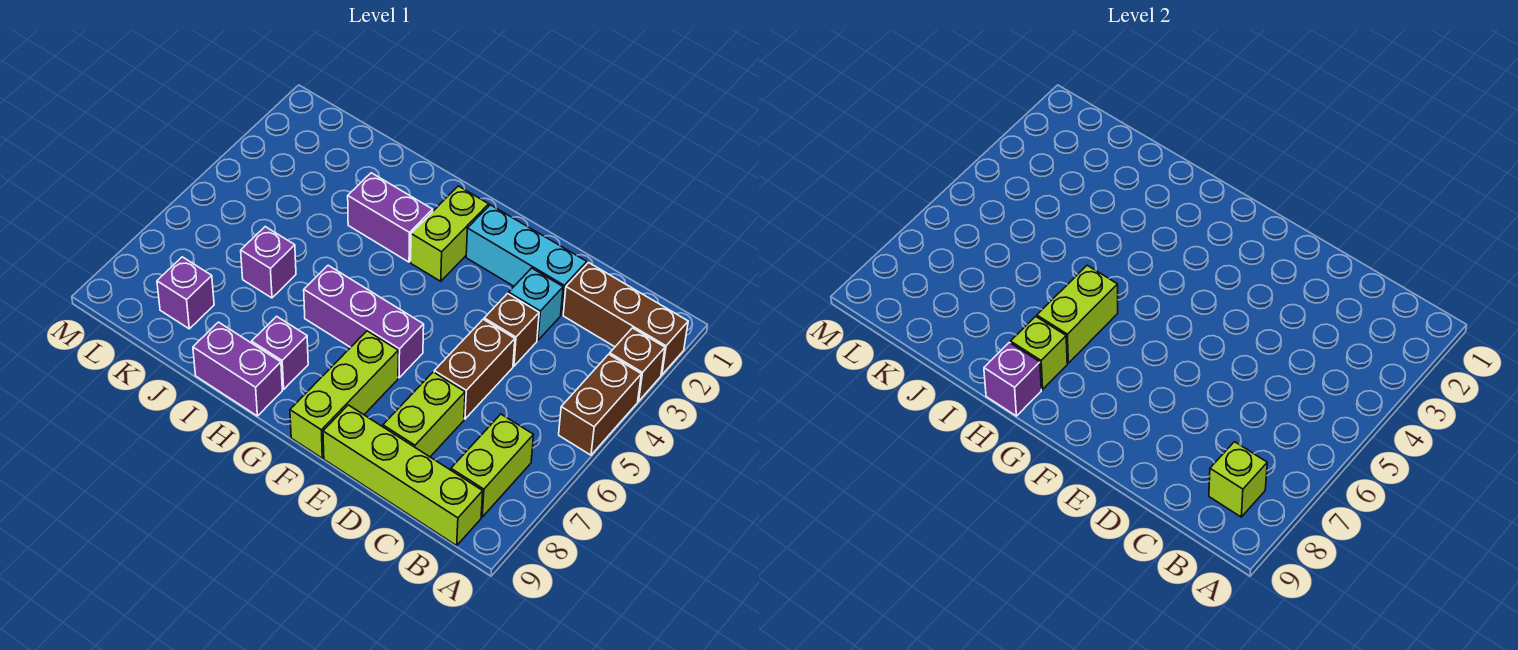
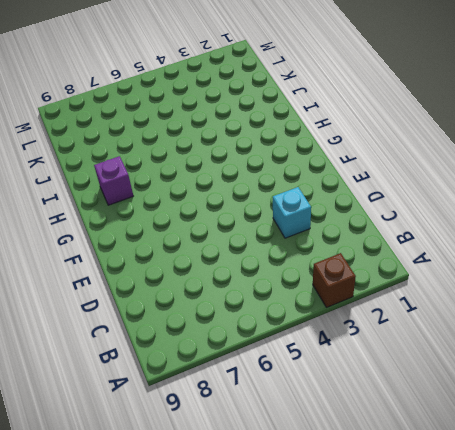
none -> brown brick A2:C2 level 1
none -> brown brick A4:A5 level 1
none -> lime brick B7:B8 level 1

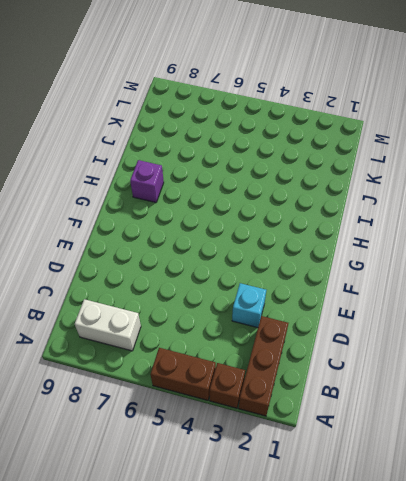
white brick B7:B8 level 1 -> lime brick B7:B8 level 1
none -> lime brick B9:E9 level 1
none -> cyan brick D2:F2 level 1
none -> brown brick D4 level 1

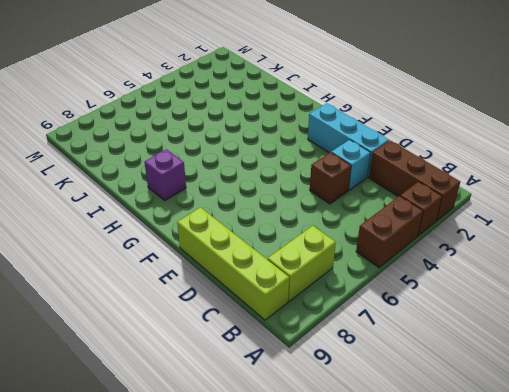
none -> brown brick D5:D6 level 1
none -> lime brick D7:D8 level 1
none -> purple brick F6:H6 level 1

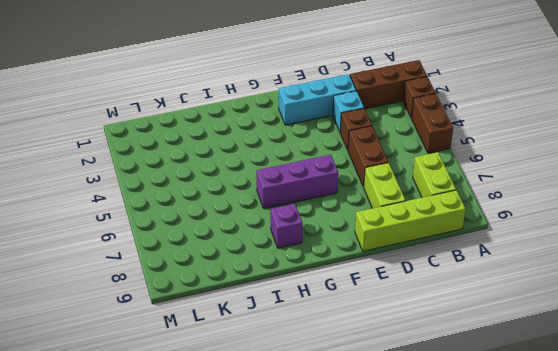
none -> lime brick F7:F9 level 1
none -> lime brick G2:G3 level 1
none -> purple brick H3:I3 level 1

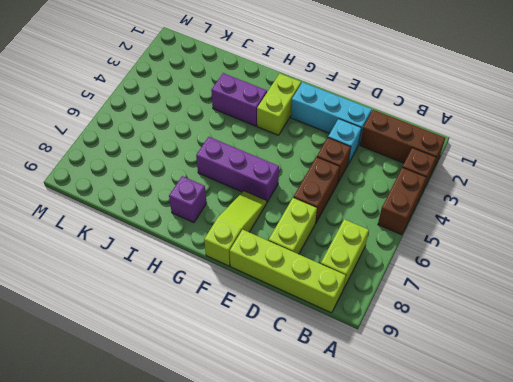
lime slope F7:F9 level 1 top 9 -> lime brick F7:F9 level 1
none -> purple brick H9:I9 level 1
none -> purple brick J6 level 1
none -> purple brick K8 level 1

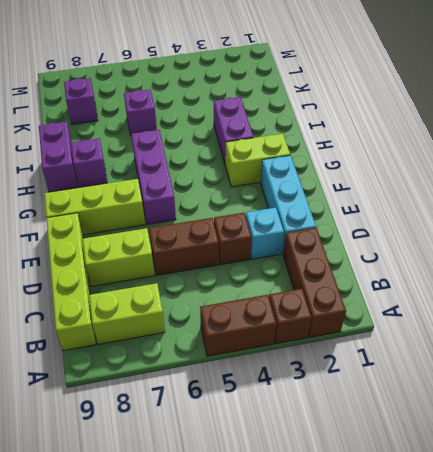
none -> lime brick B8 level 2
none -> lime brick H6:H7 level 2
none -> lime brick H8 level 2

